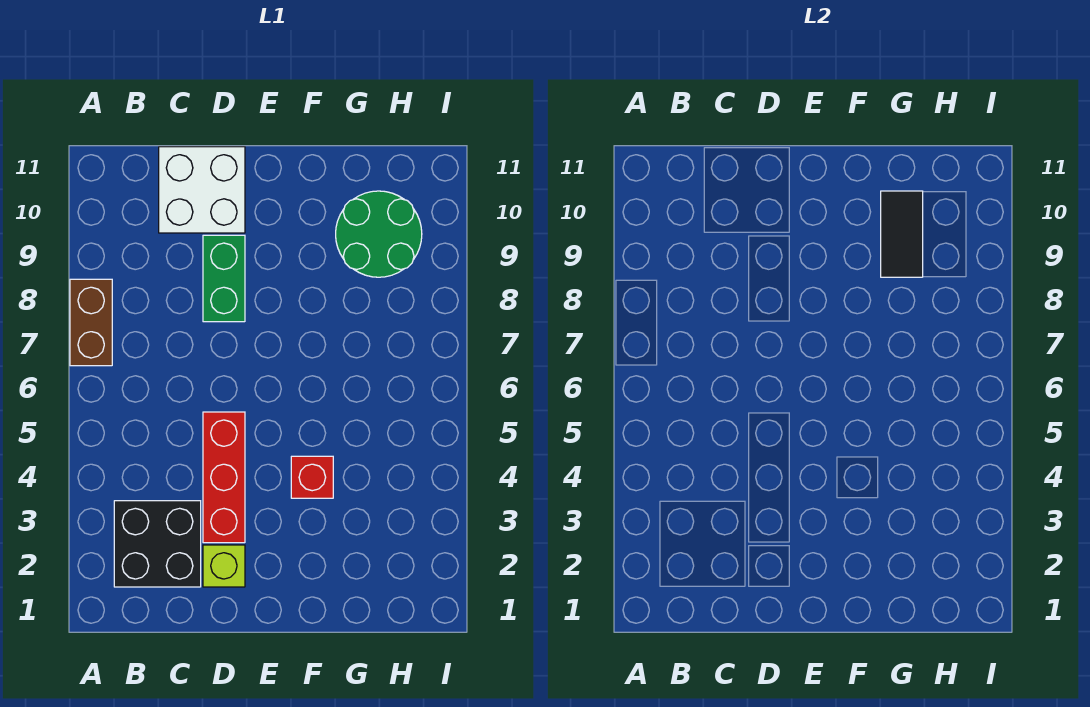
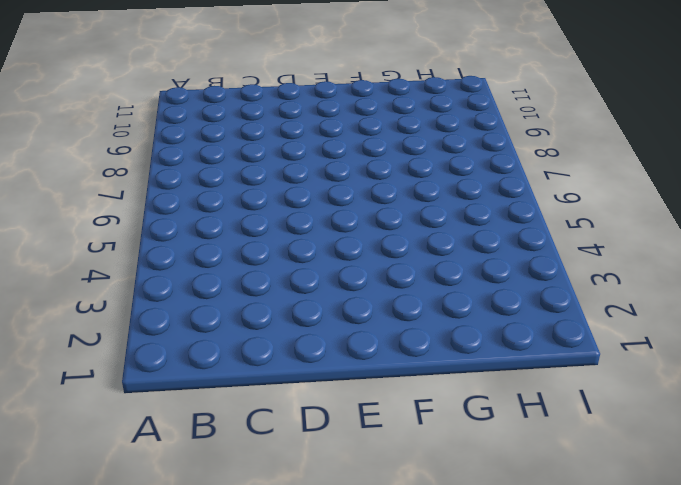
none -> brown brick A7:A8 level 1
none -> black brick B2:C3 level 1

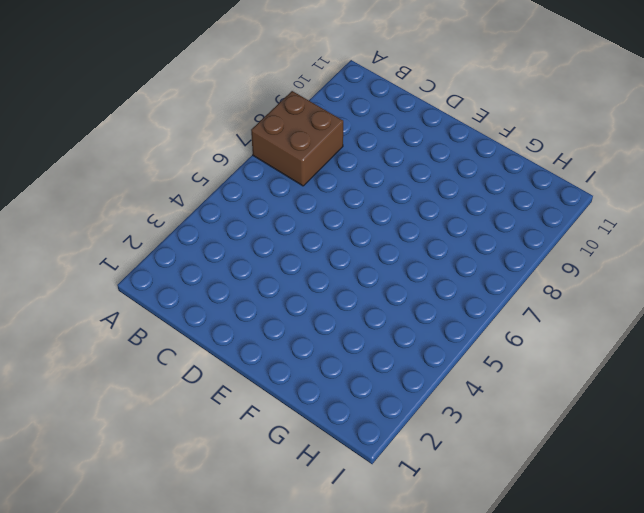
brown brick A7:B8 level 1 -> brown brick A7:A8 level 1
none -> black brick B2:C3 level 1
none -> white brick C10:D11 level 1

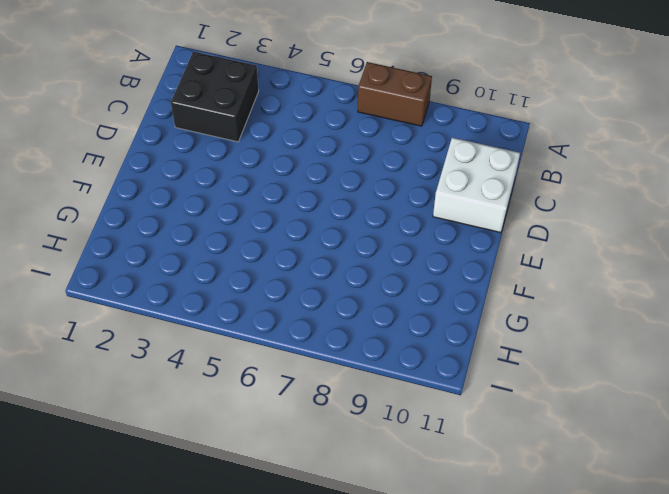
none -> lime brick D2 level 1
none -> red brick D3:D5 level 1

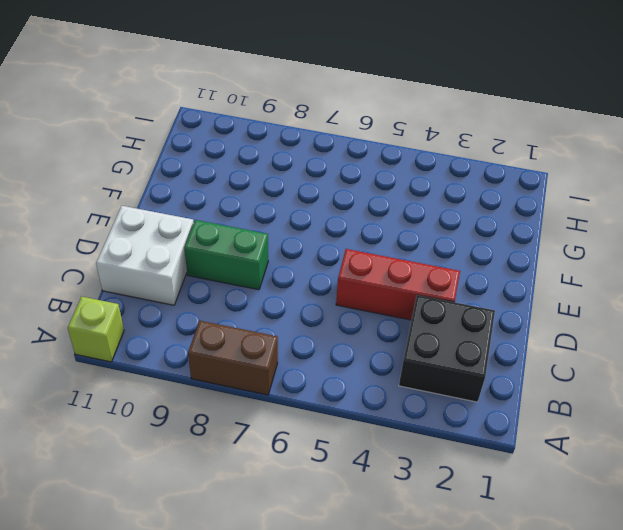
lime brick A11 level 1 -> lime brick D2 level 1
none -> red brick F4 level 1
none -> green round brick G9:H10 level 1

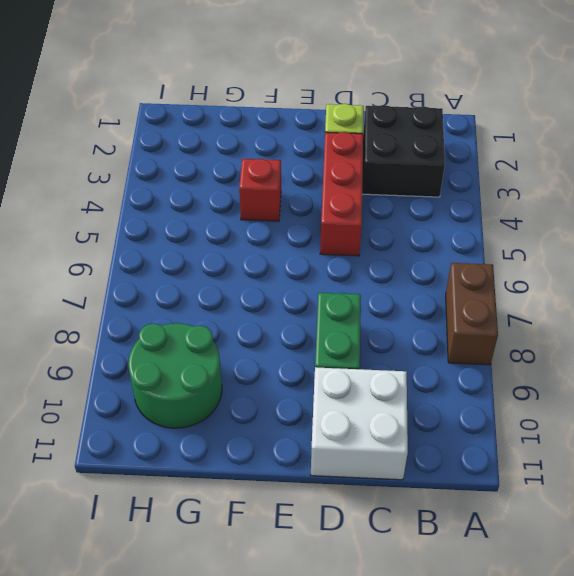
none -> black tile G9:G10 level 2

